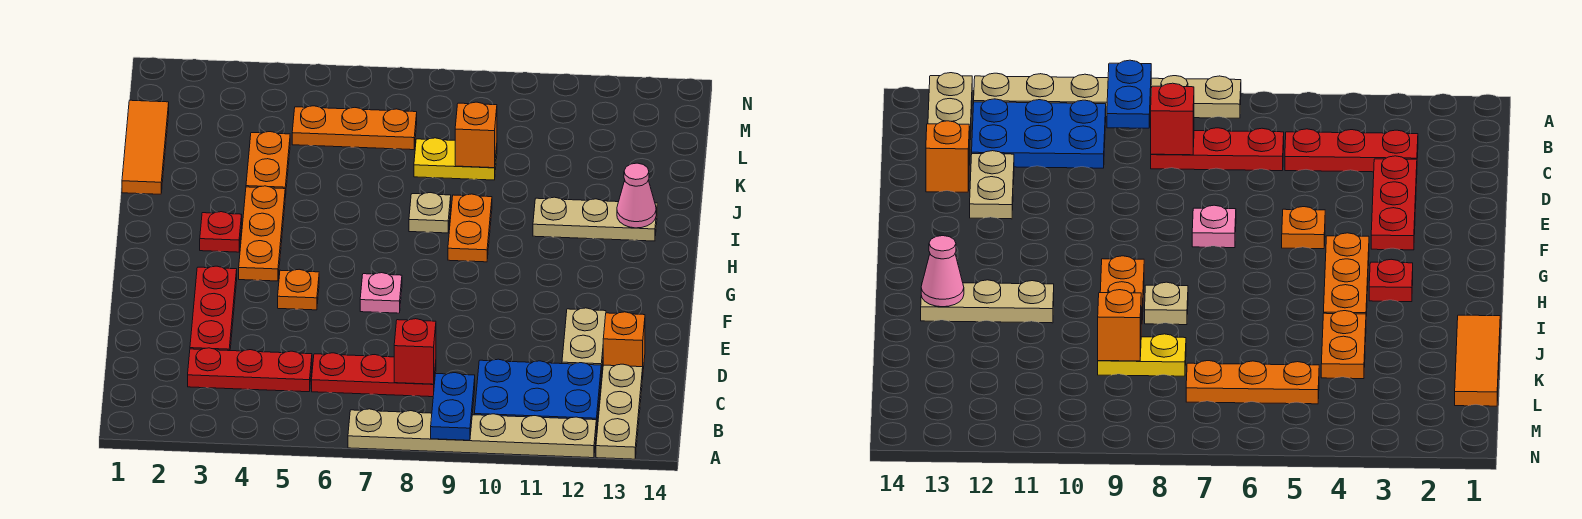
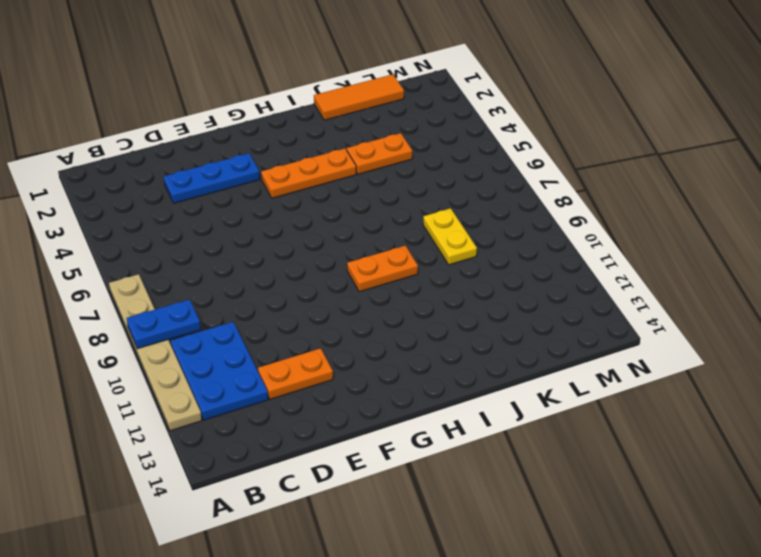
blue plate D3:F3 level 1 -> red plate D3:F3 level 1
orange plate D12:E12 level 1 -> tan plate D12:E12 level 1
none -> tan plate A13:C13 level 1
none -> red plate C3:C5 level 1
none -> red plate C6:C8 level 1

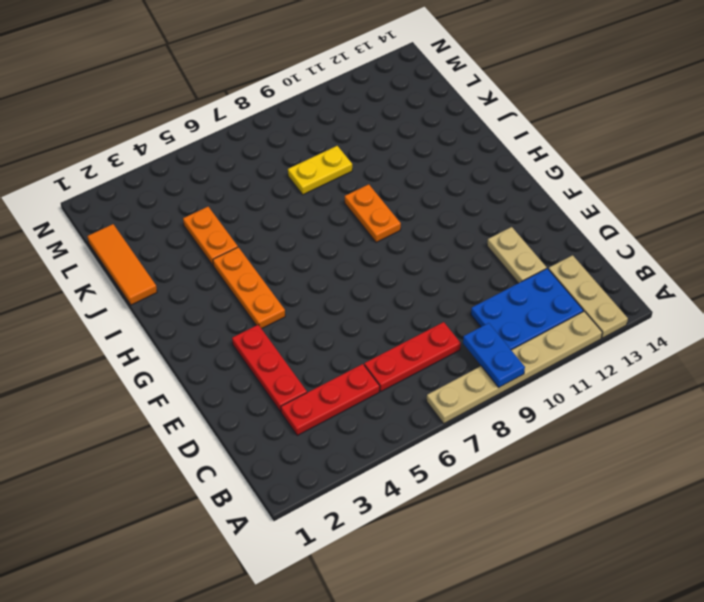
none -> orange brick D13 level 1
none -> orange plate F5 level 1
none -> pink plate F7 level 1

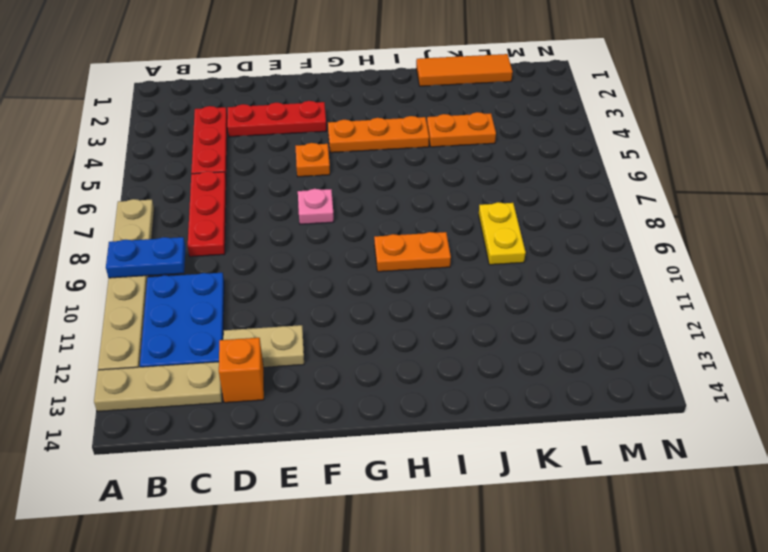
none -> red plate H3 level 1
none -> tan plate I8 level 1
none -> tan plate I11:I13 level 1

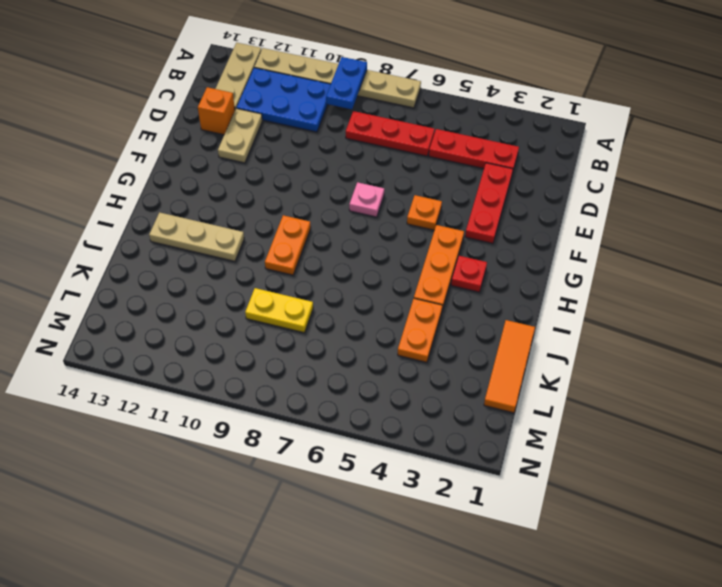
none -> tan plate I8 level 1
none -> orange plate L5:L7 level 1
none -> red brick C8 level 2

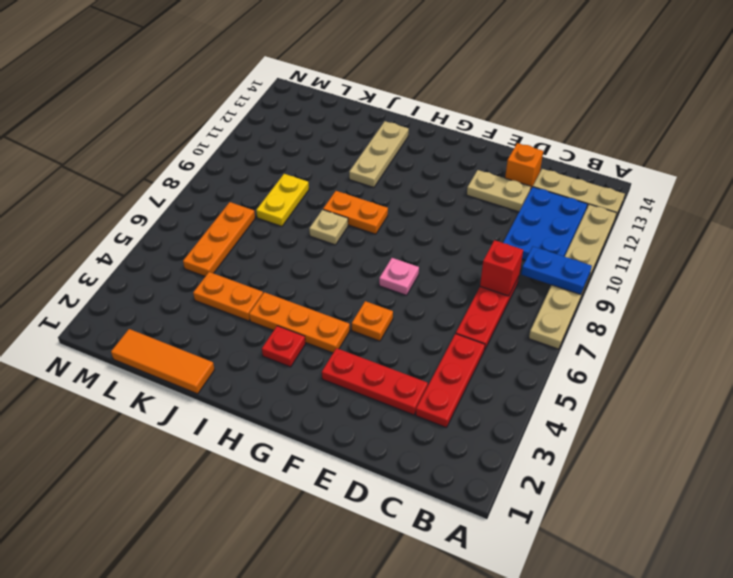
none -> pink cone I13 level 2
none -> orange brick K9 level 2

